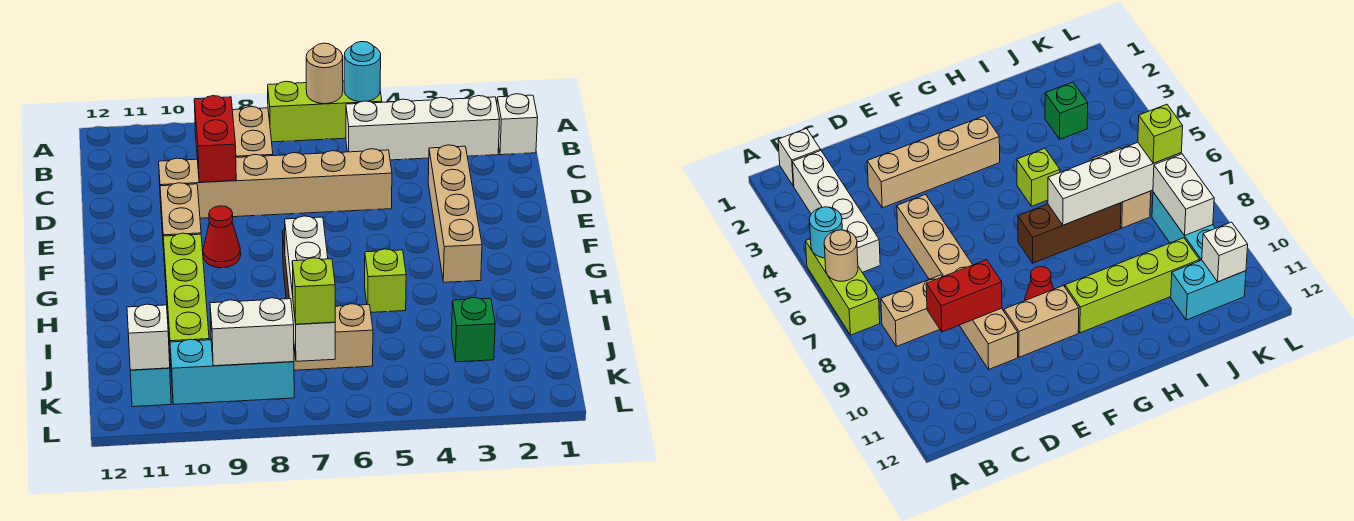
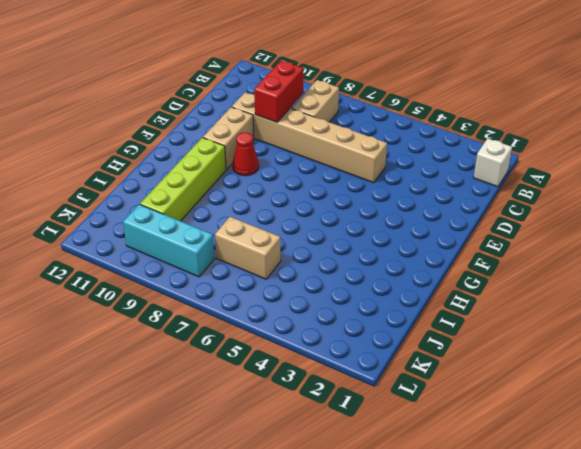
none -> lime brick A5:A7 level 1
none -> white brick B2:B5 level 1
none -> tan brick D3:G3 level 1

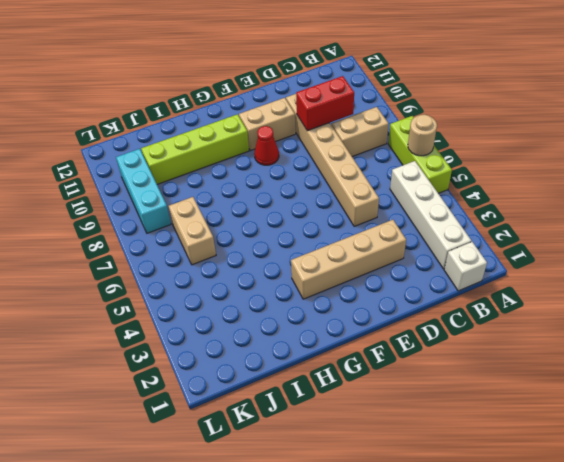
none -> brown brick G7:I7 level 1
none -> lime brick H5 level 1
none -> green brick J3 level 1

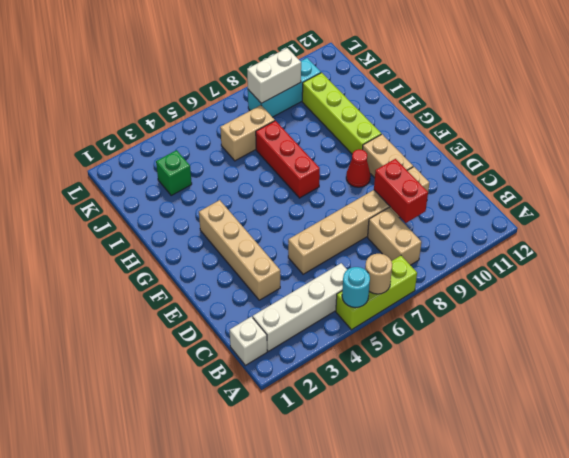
red brick G7:I7 level 1 -> brown brick G7:I7 level 1
none -> lime brick H5 level 1
none -> cyan brick J11:K11 level 1
none -> white brick H7:K7 level 2

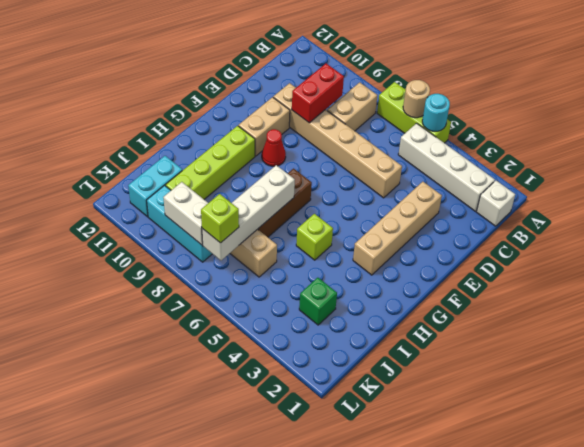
none -> white brick K11 level 2

